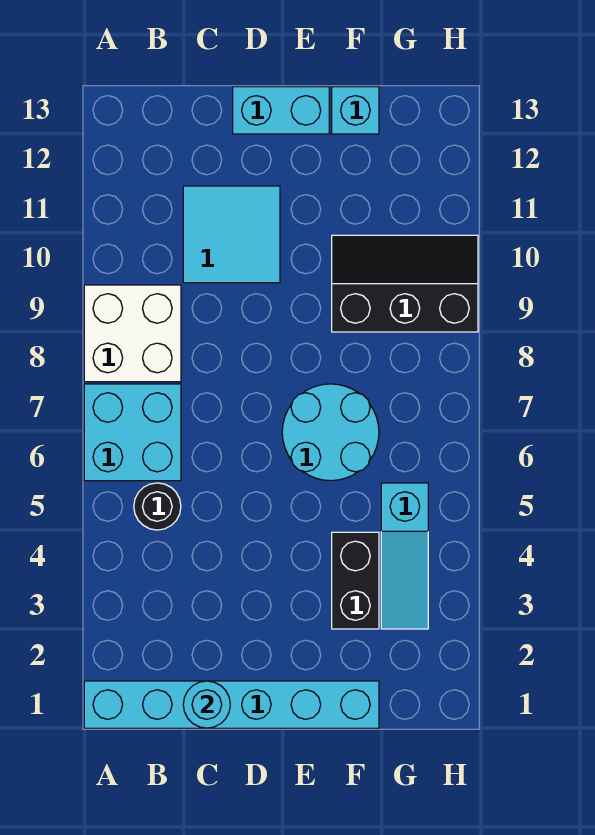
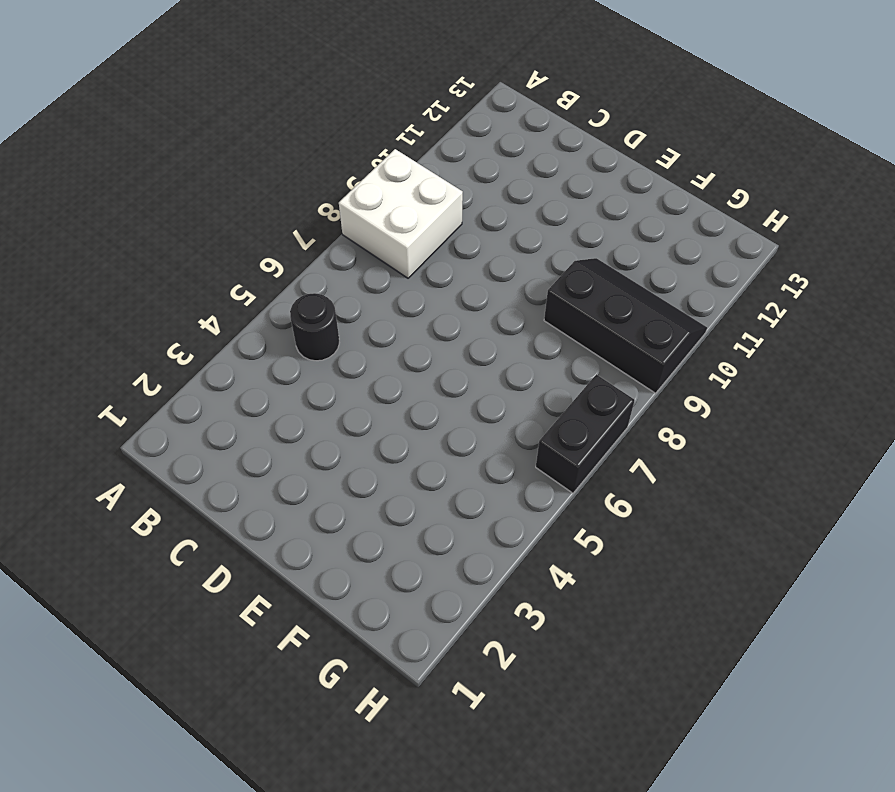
black brick H6:H7 level 1 -> black brick F3:F4 level 1
none -> cyan brick A1:F1 level 1
none -> cyan brick A6:B7 level 1
none -> cyan tile C10:D11 level 1

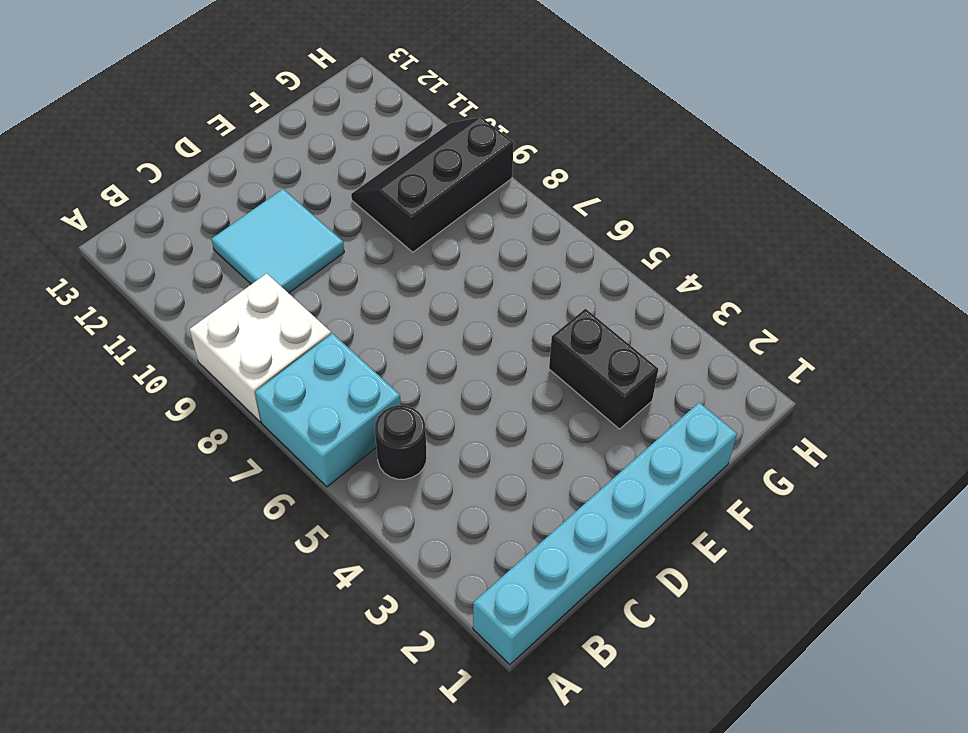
none -> cyan brick D13:E13 level 1
none -> cyan round brick E6:F7 level 1
none -> cyan brick F13 level 1

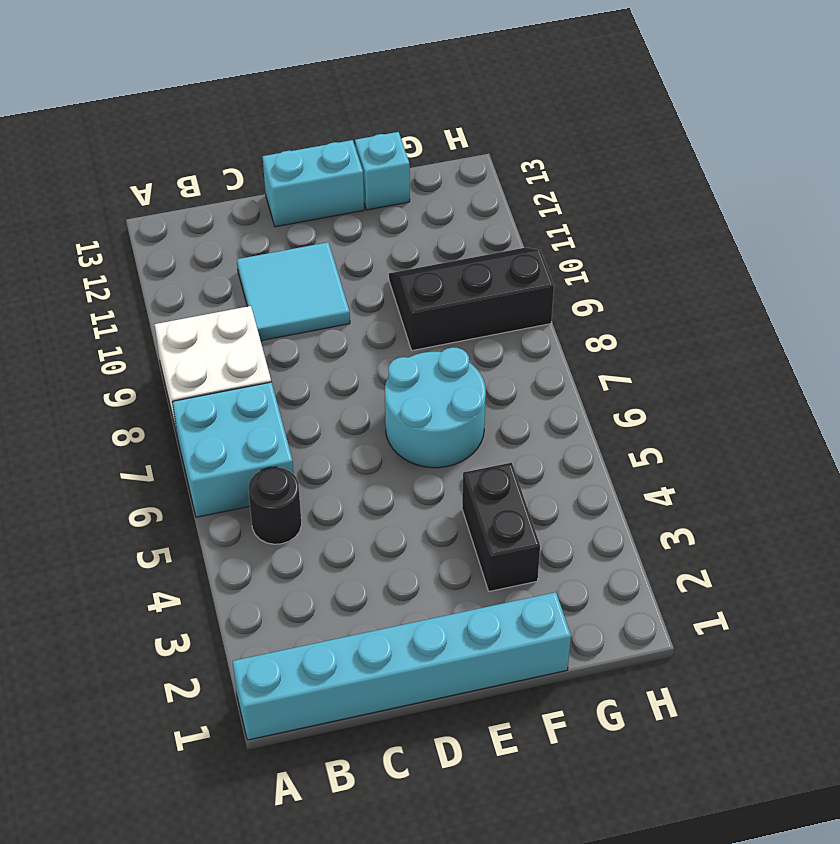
none -> cyan slope G3:G5 level 1 top 5
none -> cyan round brick C1 level 2

